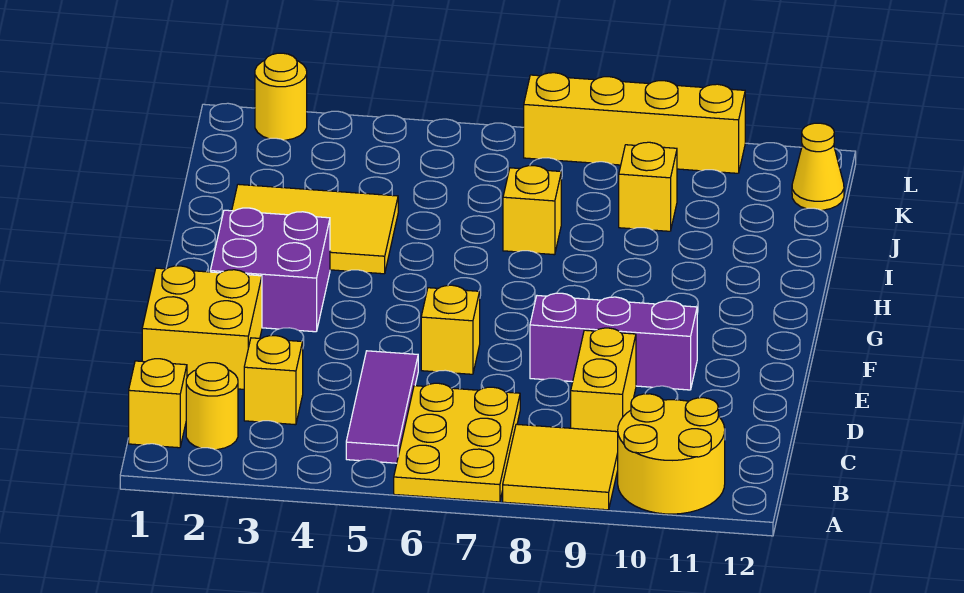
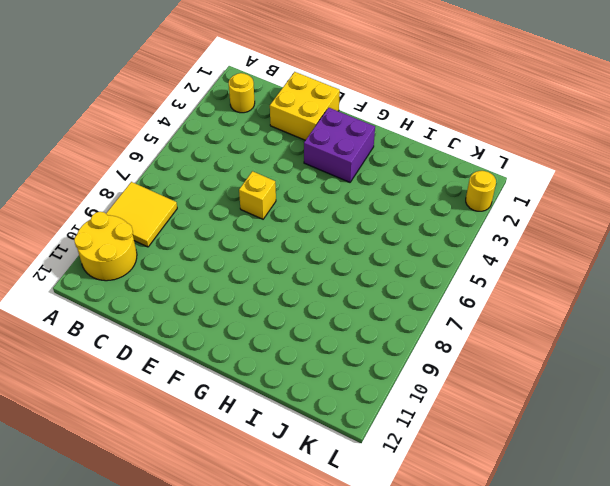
none -> yellow plate A6:C7 level 1
none -> yellow brick B1 level 1
none -> purple tile B5:D5 level 1

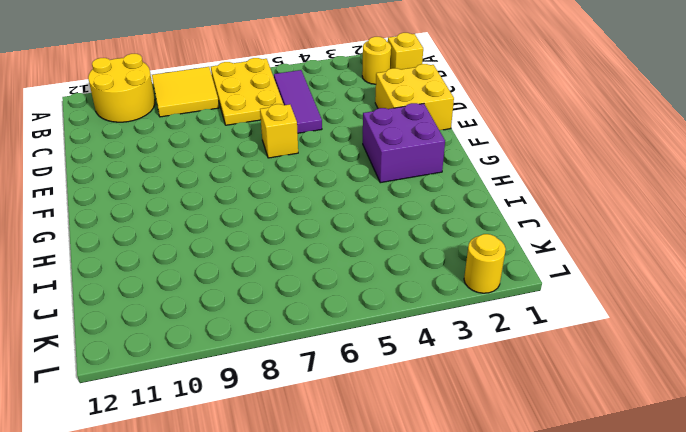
none -> yellow brick C3 level 1
none -> yellow brick C9:D9 level 1
none -> purple brick E8:E10 level 1

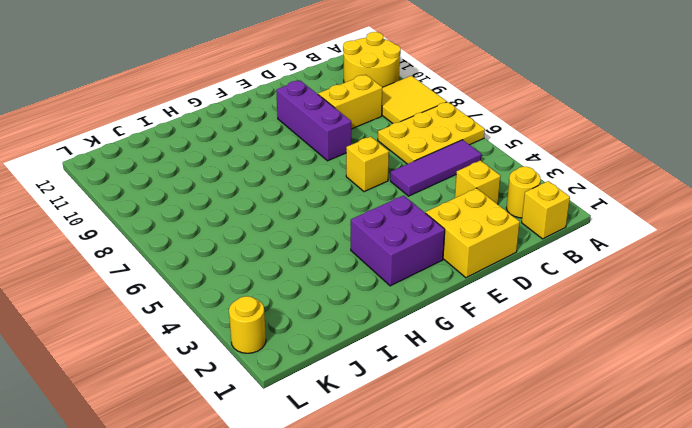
none -> yellow tile H2:I4 level 1
none -> yellow brick I7 level 1
none -> yellow brick J9 level 1

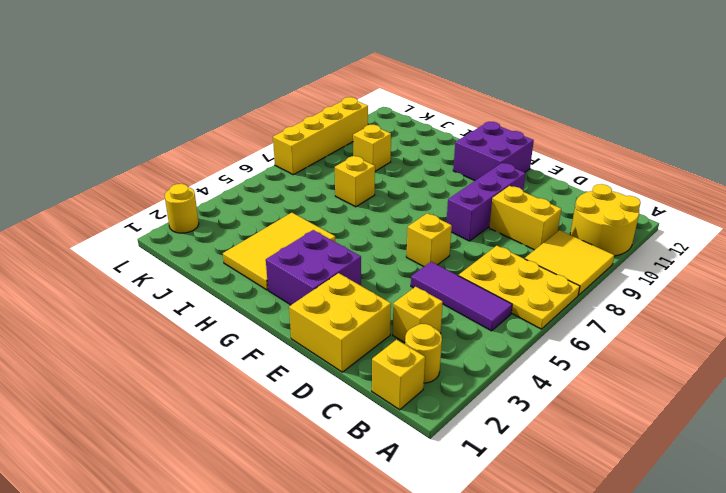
purple brick F11:G12 level 1 -> none
none -> yellow cone K12 level 1

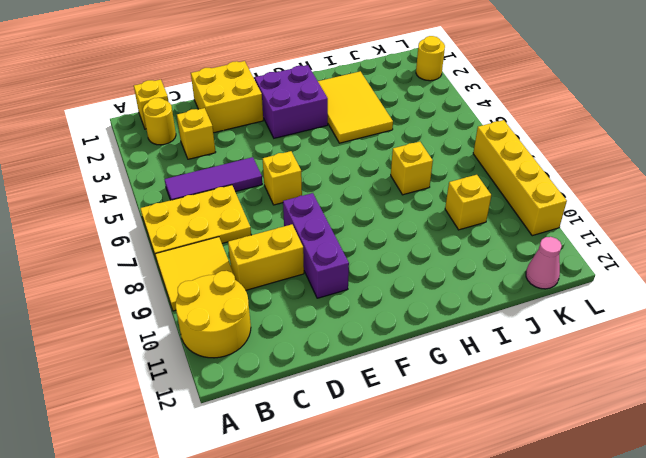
pink cone K12 level 1 -> yellow cone K12 level 1

